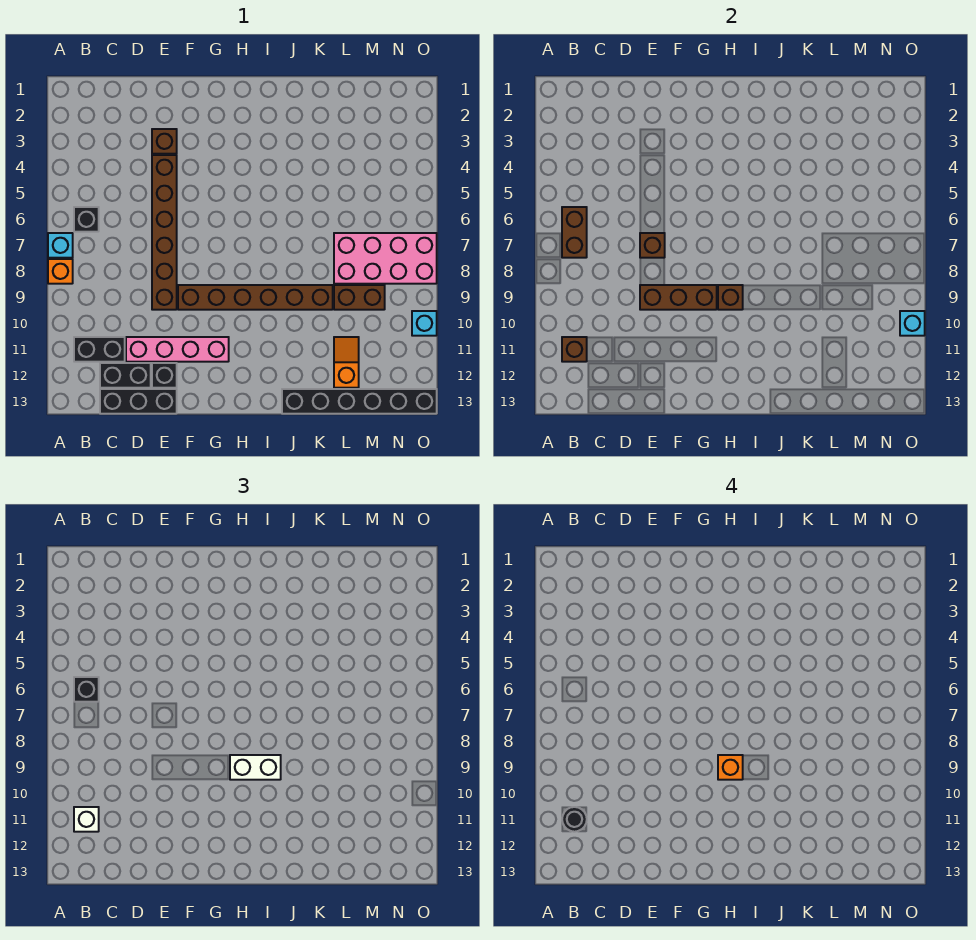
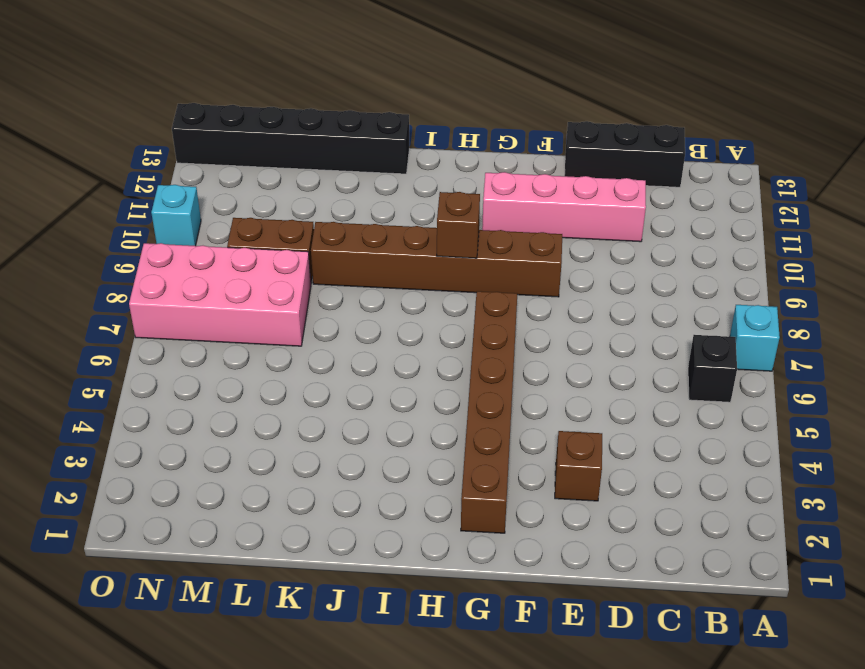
brown brick G2:G7 level 1 -> brown brick E4:E9 level 1
none -> orange brick A8 level 1
none -> black brick B11:C11 level 1
none -> black brick C12:D12 level 1

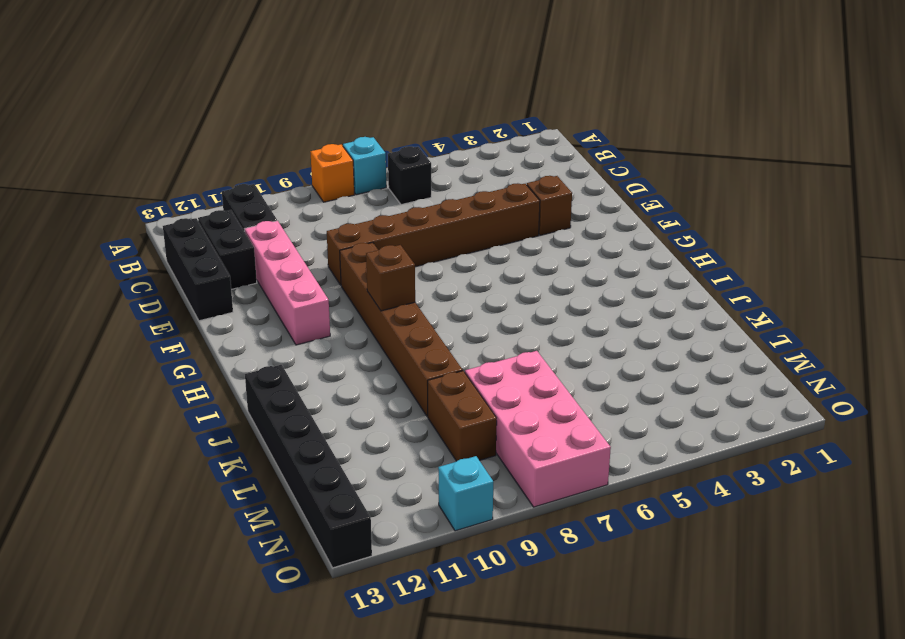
none -> black brick E12 level 1
none -> orange slope L11:L12 level 1 top 12
none -> brown brick B6:B7 level 2

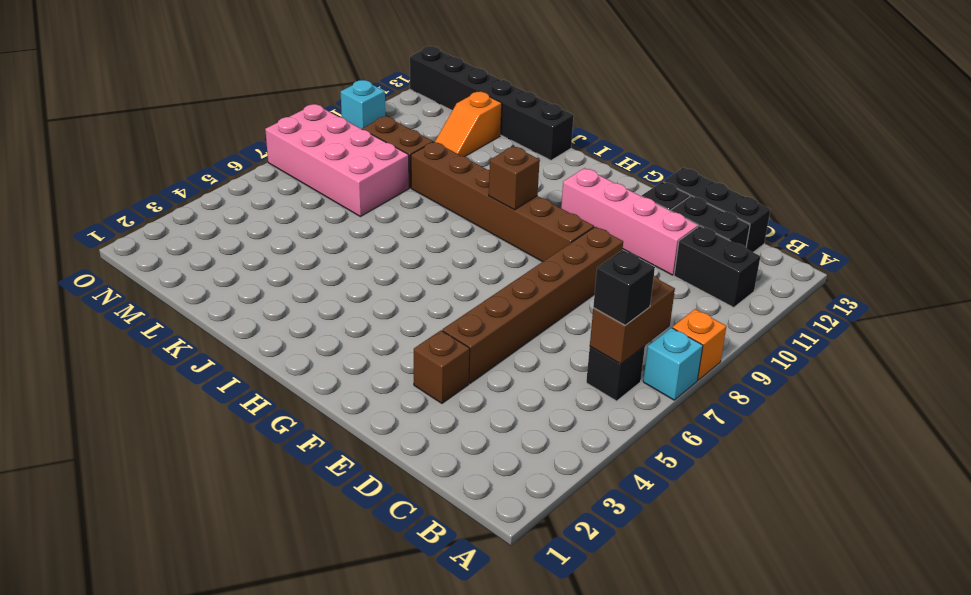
none -> brown brick B11 level 2
none -> brown brick E7 level 2
none -> brown brick E9:G9 level 2

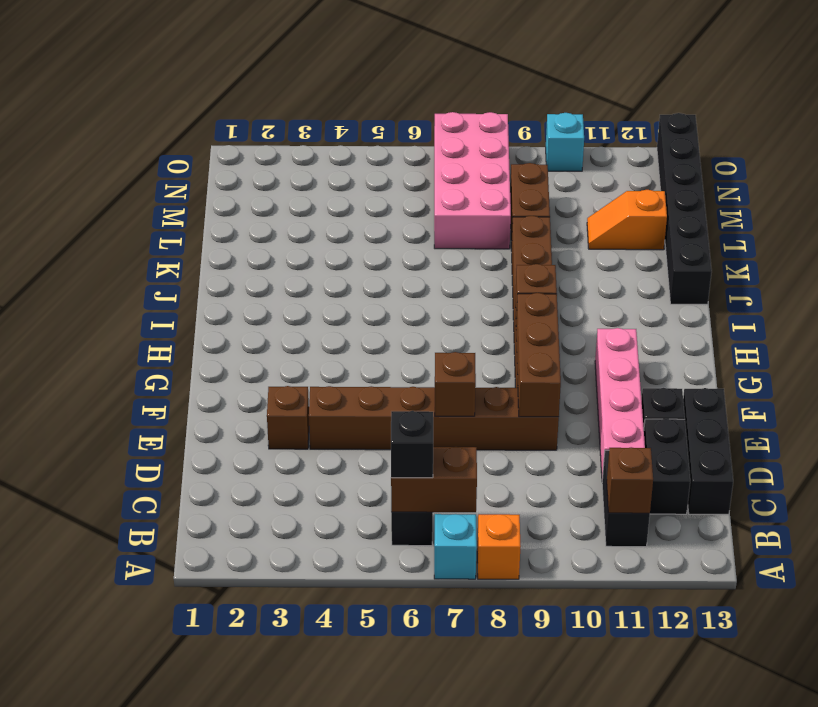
none -> cyan brick O10 level 2
none -> white brick B11 level 3
none -> white brick H9:I9 level 3

